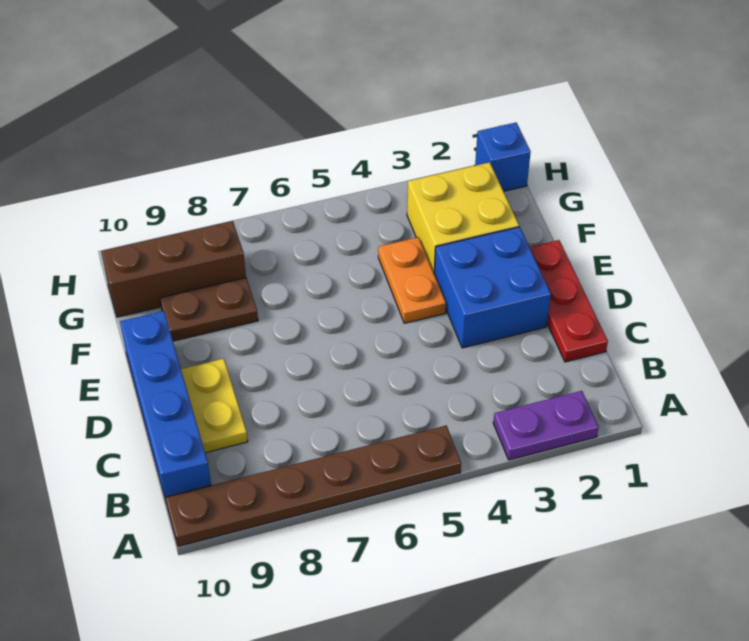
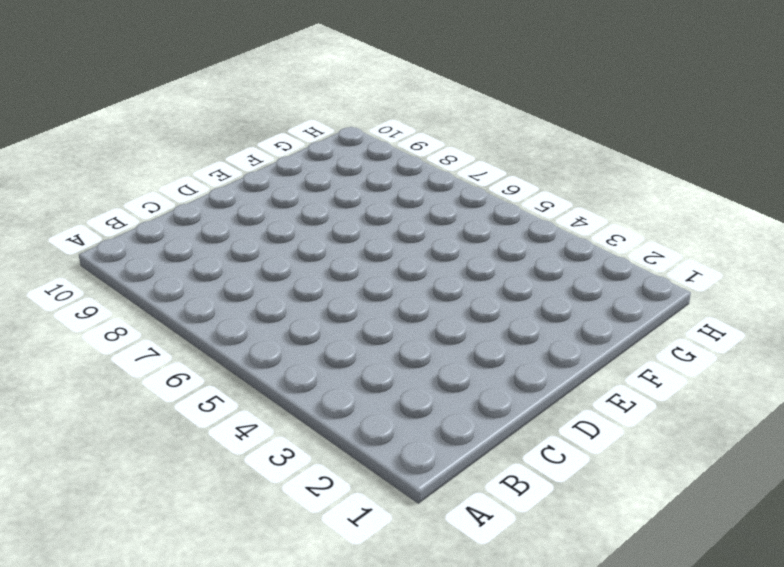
none -> purple plate A2:A3 level 1
none -> brown plate A5:A10 level 1

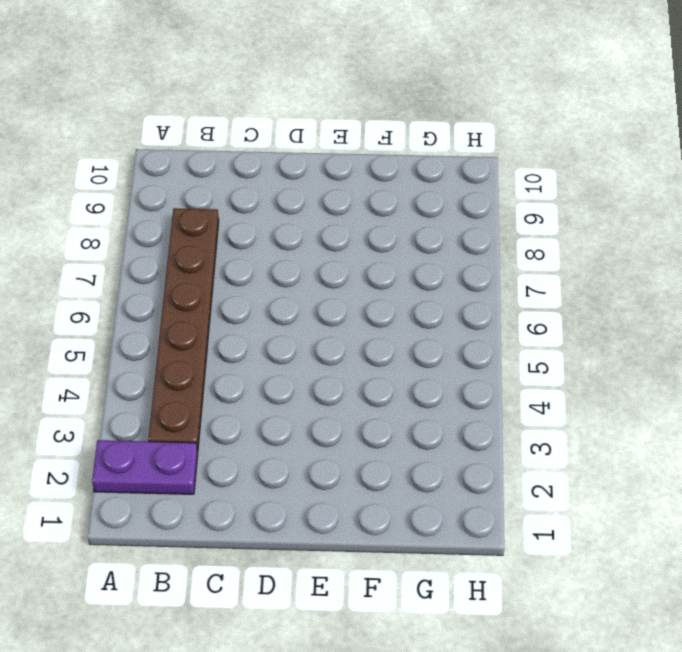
purple plate A2:B2 level 1 -> purple plate A2:A3 level 1
brown plate B3:B8 level 1 -> brown plate A5:A10 level 1
none -> blue brick B10:E10 level 1
none -> red plate C1:E1 level 1

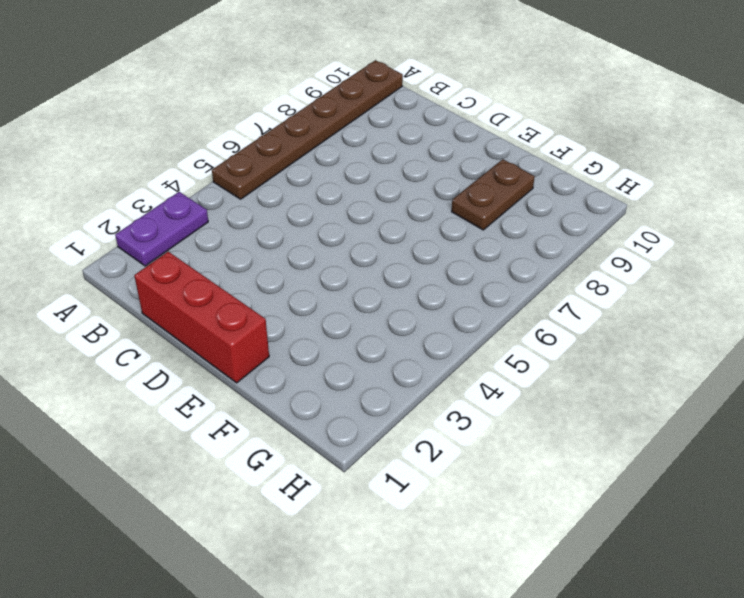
red brick C1:E1 level 1 -> red plate C1:E1 level 1
none -> blue brick B10:E10 level 1
none -> yellow plate C9:D9 level 1

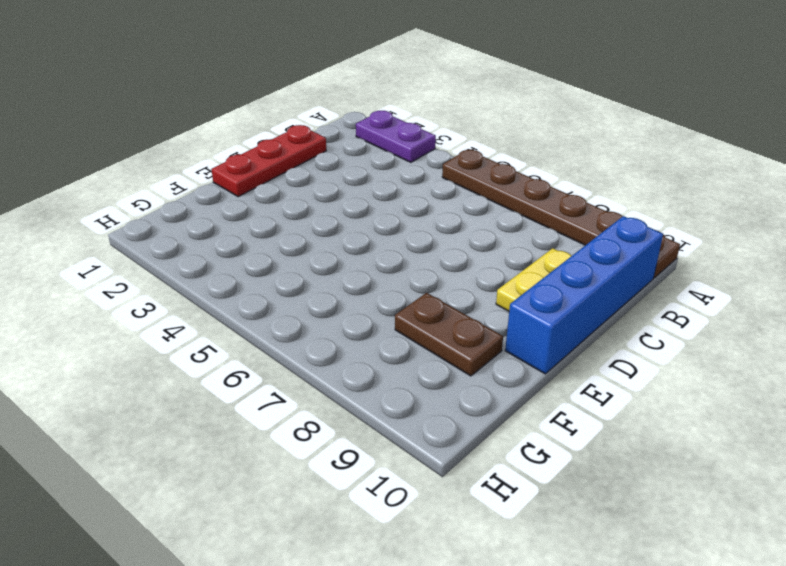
none -> blue brick D2:E3 level 1
none -> orange plate E4:F4 level 1

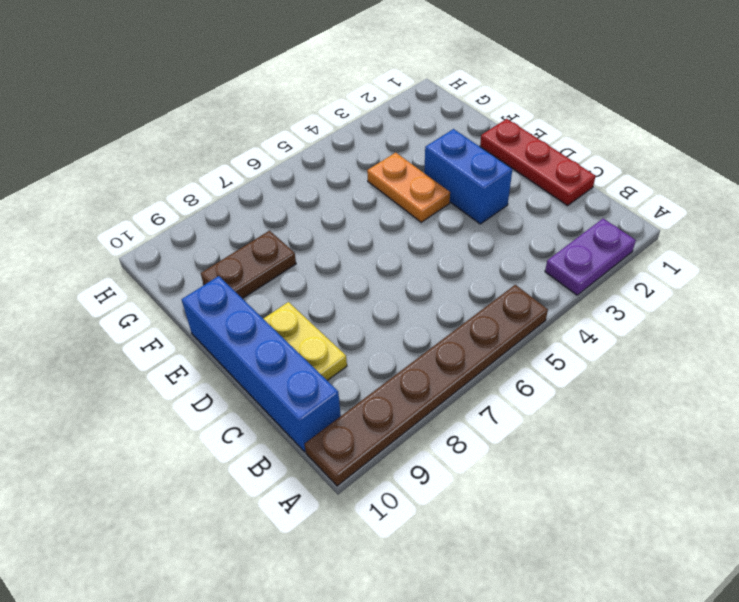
blue brick D3:E3 level 1 -> blue brick D2:E3 level 1
none -> yellow brick F2:G3 level 1
none -> brown brick G8:G10 level 1

